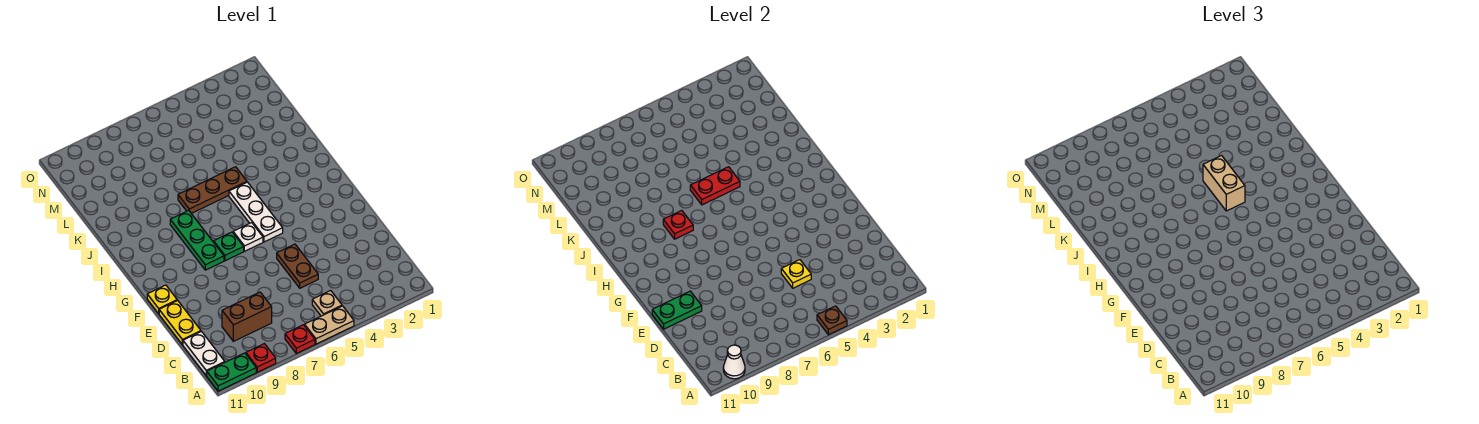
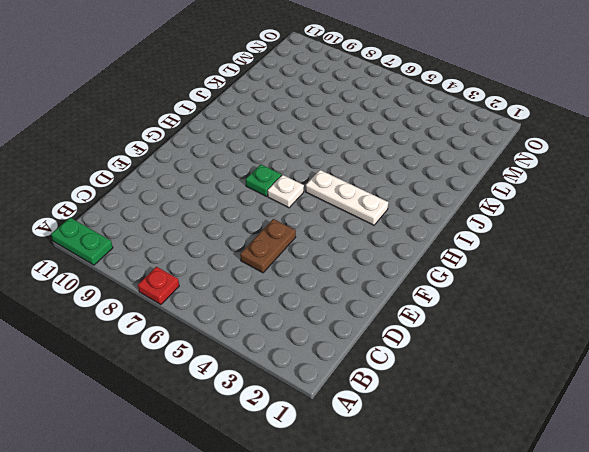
white plate H3:H5 level 1 -> white plate G5:I5 level 1
none -> tan plate A5:A6 level 1
none -> red plate A9 level 1
none -> tan plate B5 level 1

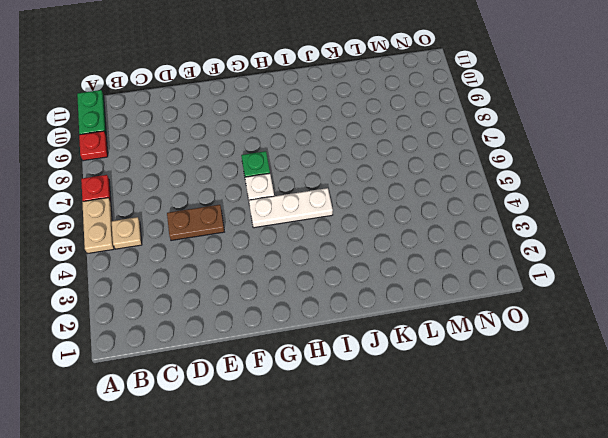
none -> white plate B11:C11 level 1
none -> brown brick C8:C9 level 1
none -> yellow plate D11:E11 level 1

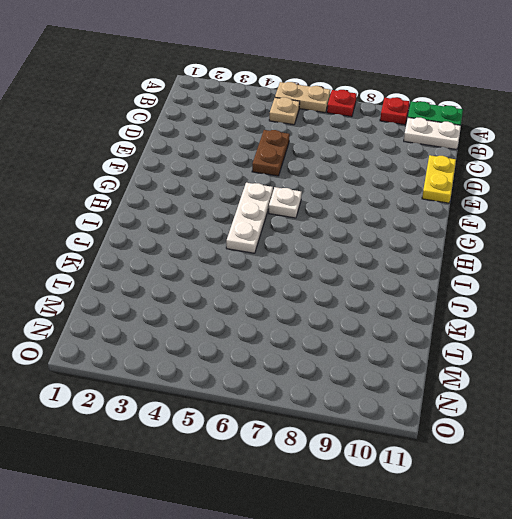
white plate B10:B11 level 1 -> white plate B11:C11 level 1
none -> brown brick C8:C9 level 1
none -> yellow plate F11 level 1
none -> green plate G7 level 1

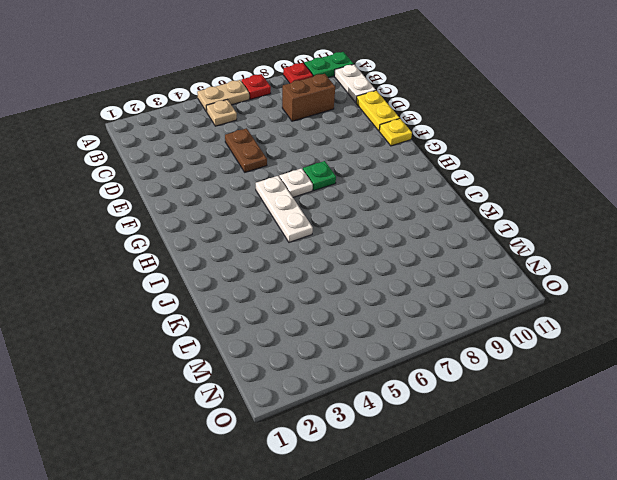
none -> green plate G8:I8 level 1
none -> brown plate J5:J7 level 1
none -> brown plate A5 level 2

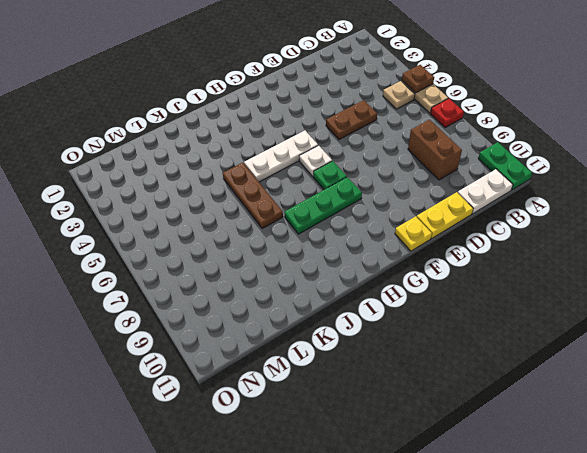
none -> red plate A9 level 1
none -> white cone A10 level 2
none -> yellow plate D5 level 2

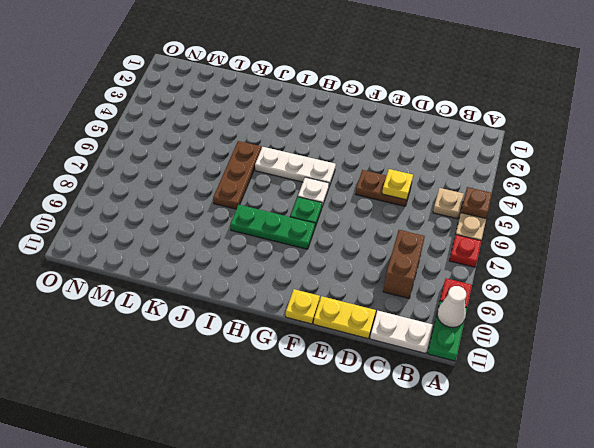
none -> green plate E10:E11 level 2
none -> red plate I8 level 2
none -> red plate J5:J6 level 2

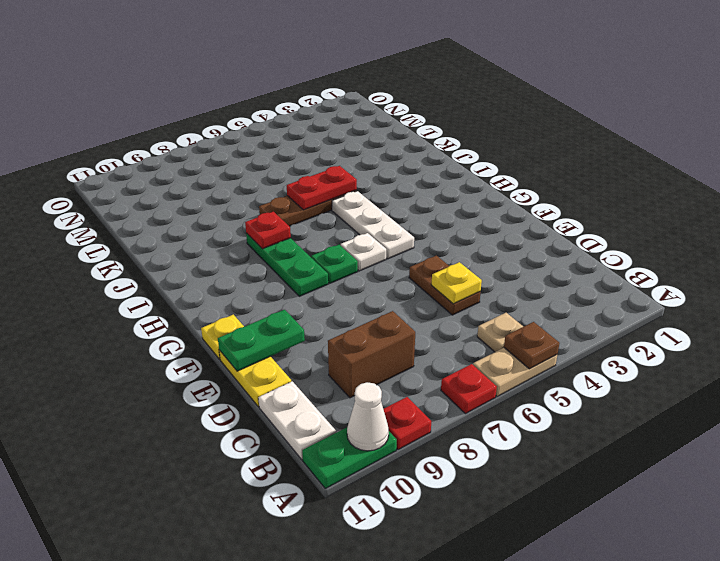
none -> tan brick I5:J5 level 3

